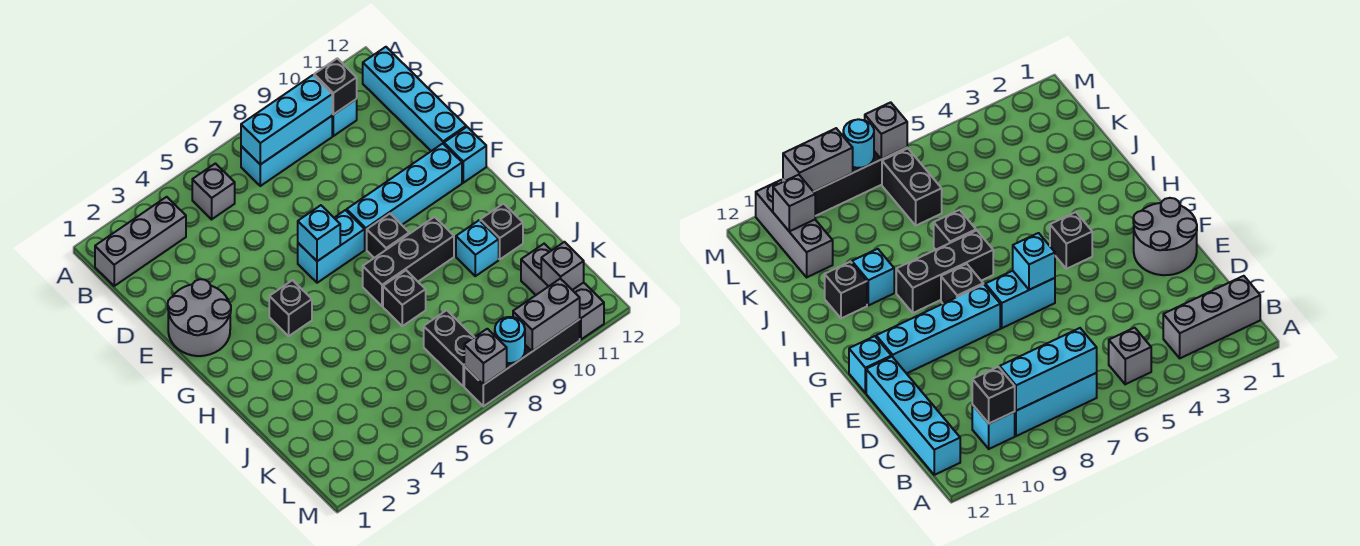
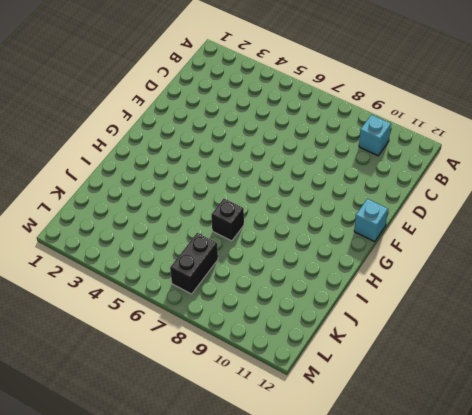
none -> grey brick B1:B3 level 1
none -> grey brick B5 level 1
none -> cyan brick B7:B9 level 1

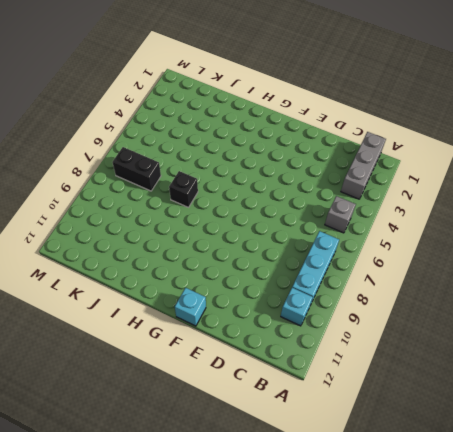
none -> cyan brick B12:E12 level 1
none -> grey round brick E1:F2 level 1
none -> cyan brick F6:F7 level 1

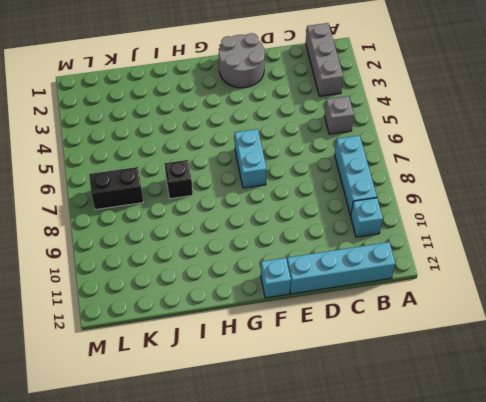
none -> cyan brick F8:F11 level 1
none -> black brick G4 level 1
none -> black brick G8 level 1

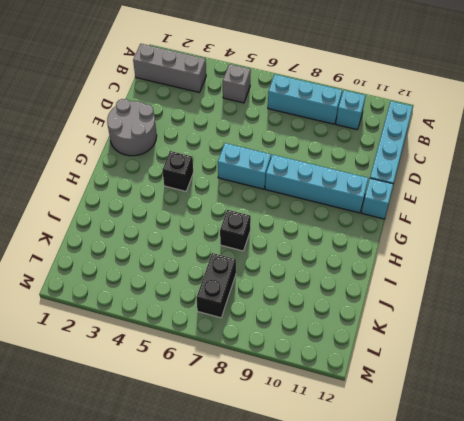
none -> black brick G8 level 1
none -> black brick H7:H9 level 1
none -> cyan brick I10 level 1

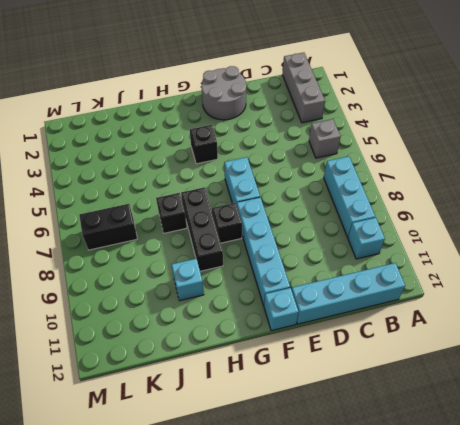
none -> black brick I11 level 1
none -> grey brick K11:M11 level 1
none -> black brick M7:M10 level 1

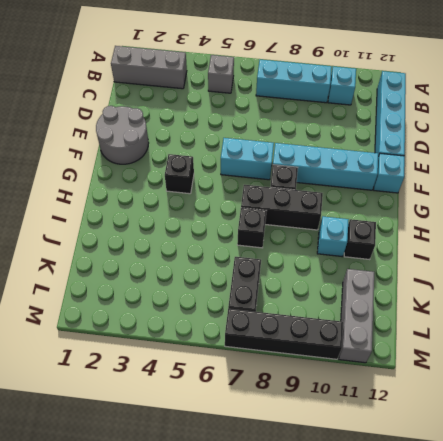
none -> cyan brick B7:B9 level 2
none -> black brick B10 level 2
none -> cyan brick F6 level 2

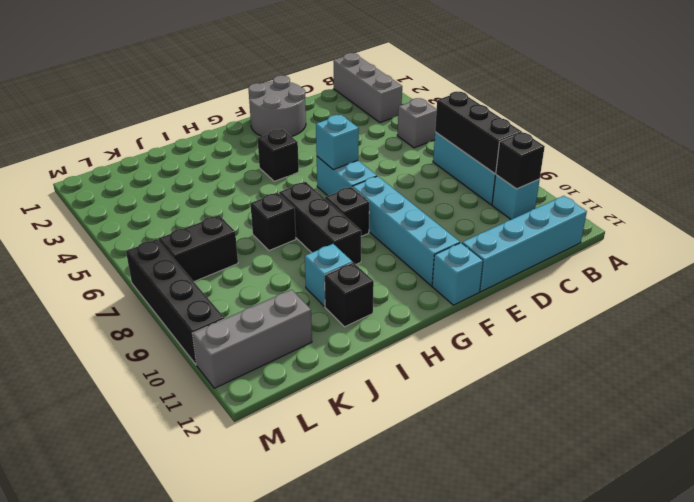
black brick B7:B9 level 2 -> cyan brick B7:B9 level 2
none -> grey brick L11 level 2
none -> grey brick M7 level 2
none -> cyan round brick M8 level 2

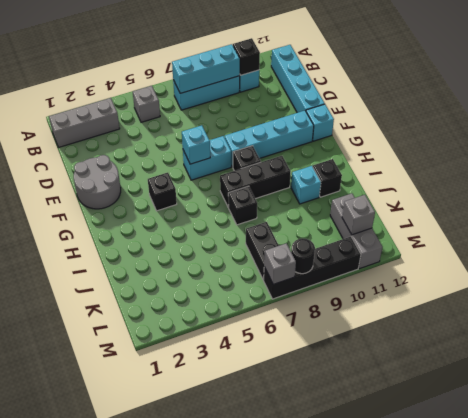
black round brick M8 level 2 -> cyan round brick M8 level 2
none -> grey brick M9:M10 level 2

